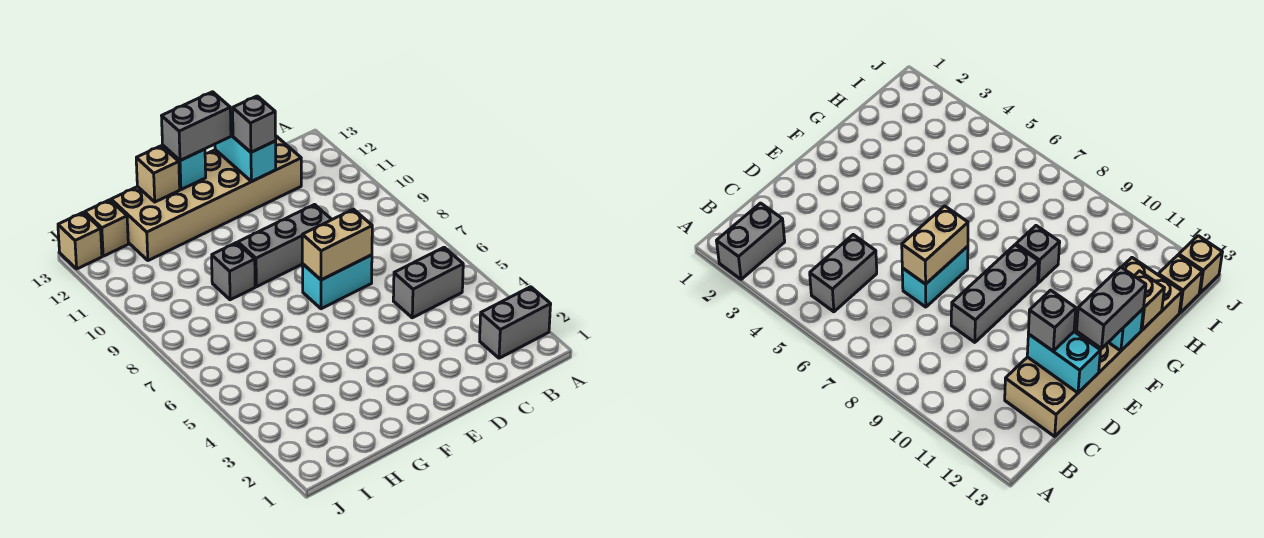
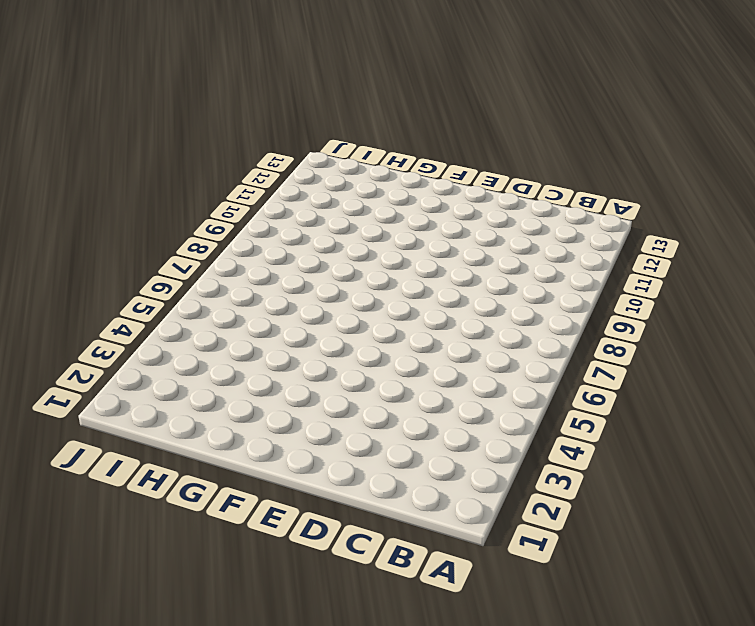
none -> grey brick A2:B2 level 1
none -> grey brick B5:C5 level 1
none -> tan brick C12:H13 level 1

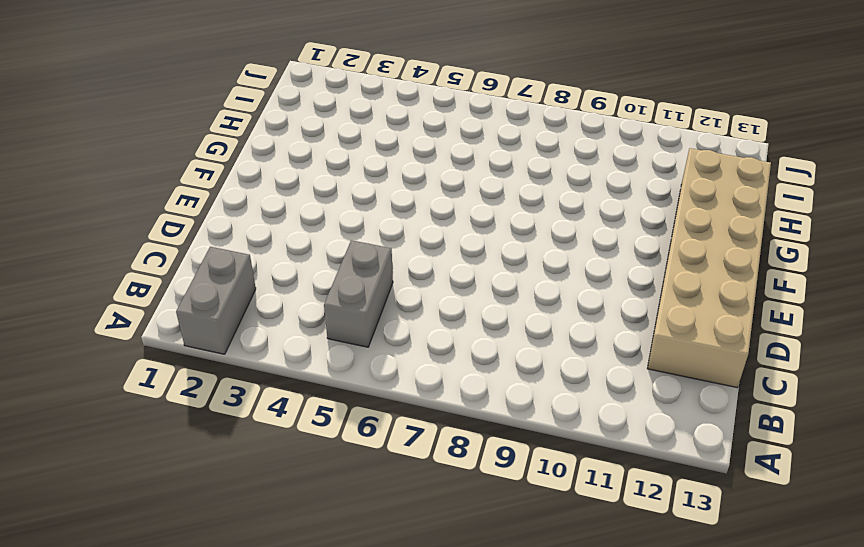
none -> cyan brick D7:E7 level 1
none -> grey brick D9:F9 level 1
none -> grey brick G9 level 1

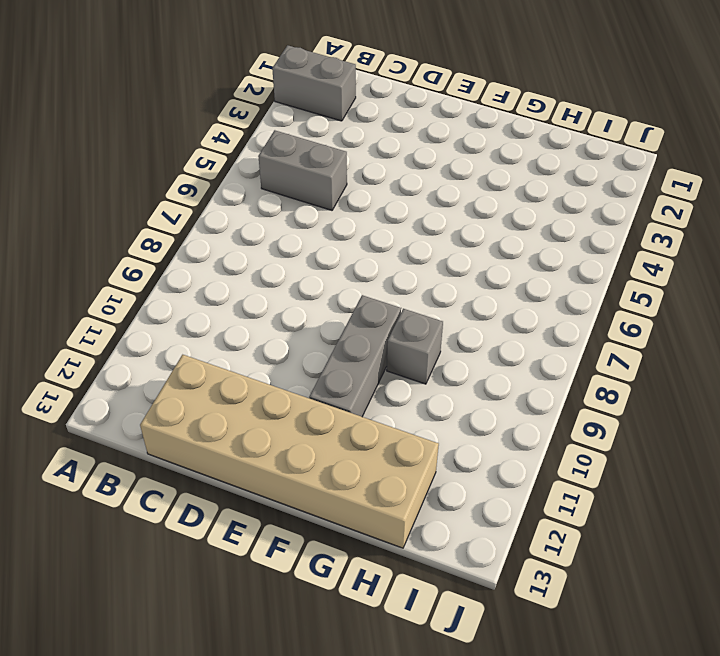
grey brick F9:F11 level 1 -> grey brick D9:F9 level 1
none -> cyan brick D7:E7 level 1
none -> tan brick I13 level 1
none -> tan brick J13 level 1

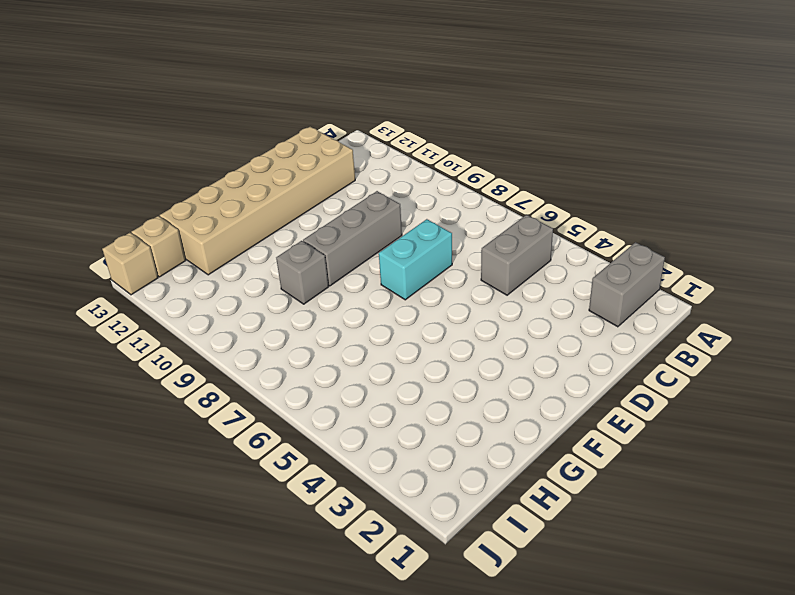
none -> tan brick D7:E7 level 2
none -> cyan brick D12:D13 level 2
none -> cyan brick F13 level 2

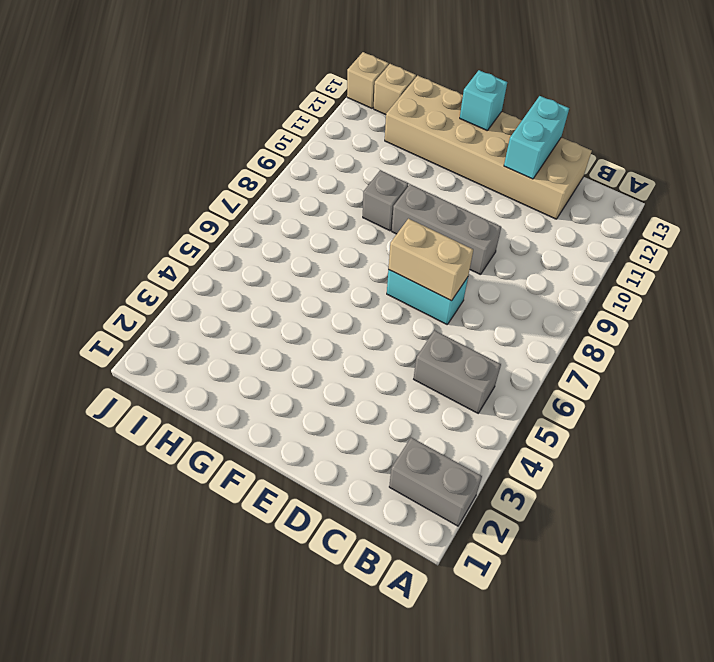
none -> tan brick G13 level 2
none -> grey brick D12 level 3
none -> grey brick E13:F13 level 3

